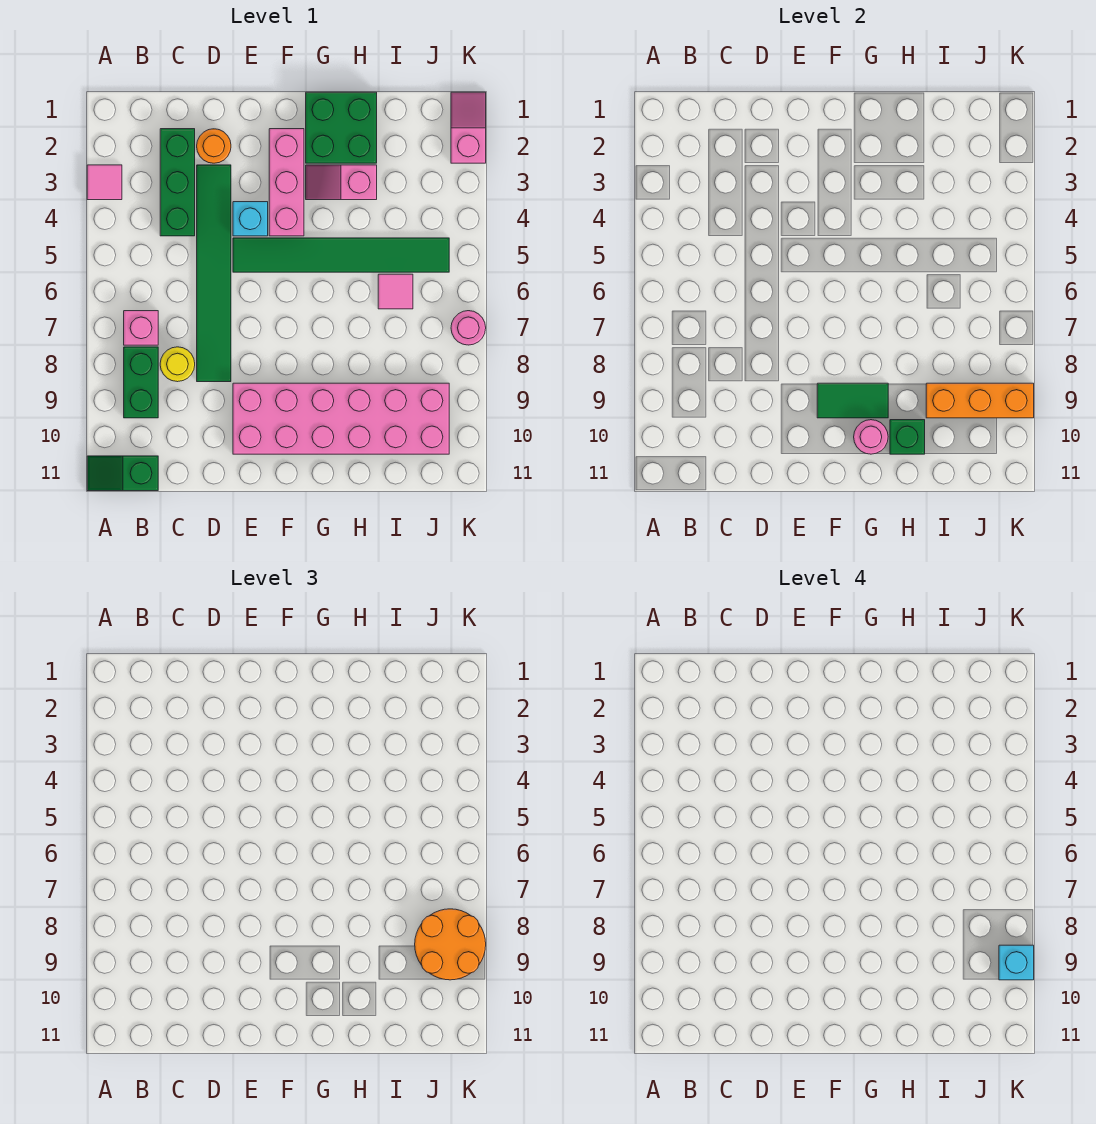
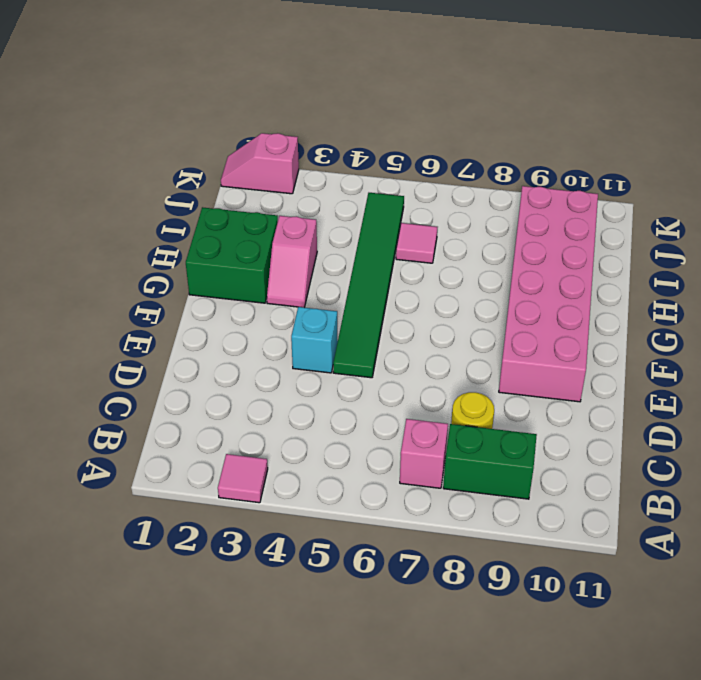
none -> green slope A11:B11 level 1 top B
none -> green brick C2:C4 level 1
none -> orange round brick D2 level 1

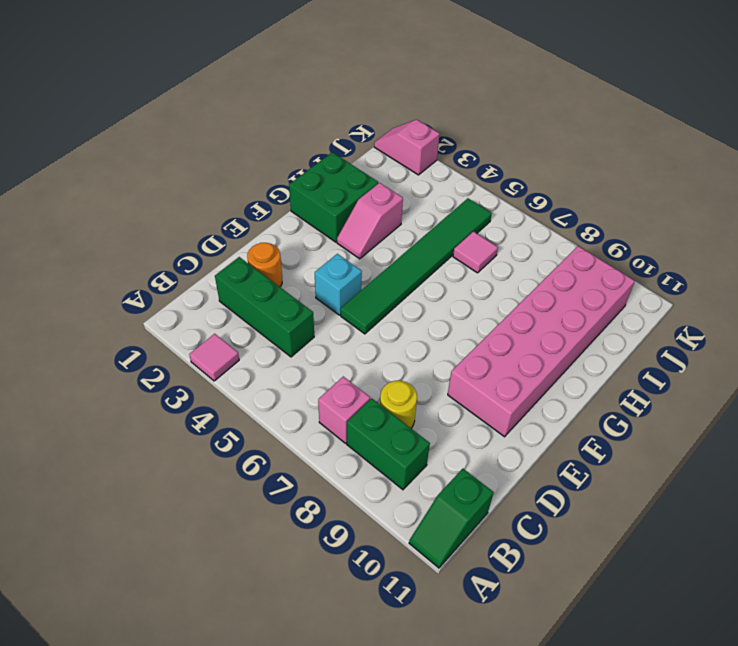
none -> green tile D3:D8 level 1
none -> pink brick F2:F4 level 1
none -> pink round brick K7 level 1

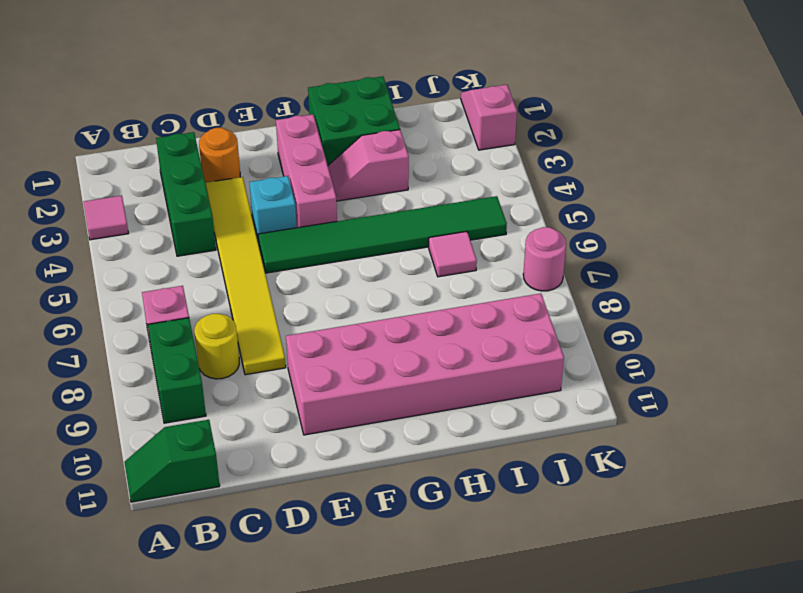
yellow tile D3:D8 level 1 -> green tile D3:D8 level 1
none -> green tile F9:G9 level 2
none -> pink round brick G10 level 2
none -> green brick H10 level 2

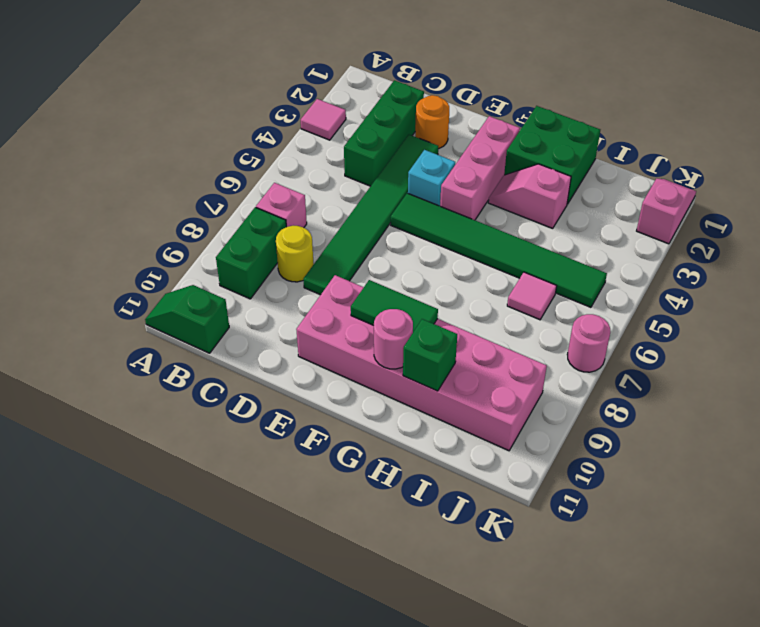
none -> orange brick I9:K9 level 2
none -> orange round brick J8:K9 level 3
none -> cyan brick K9 level 4

